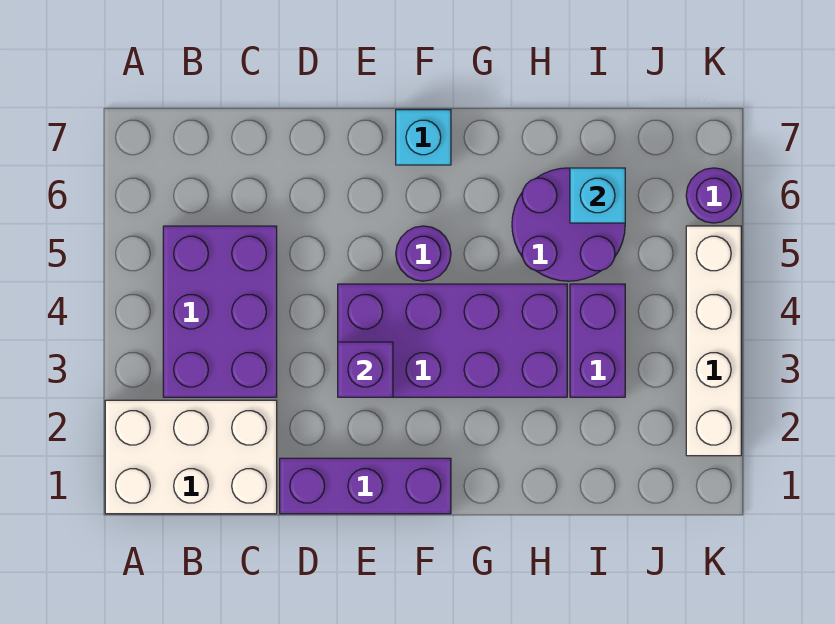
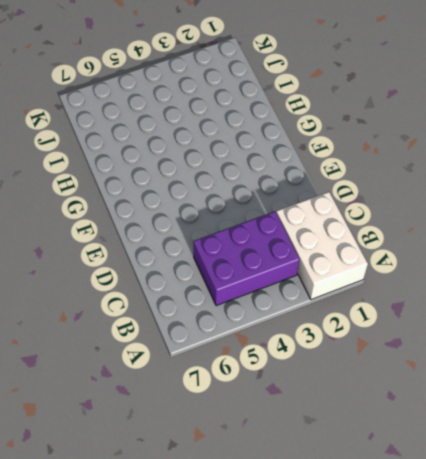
none -> purple brick D1:F1 level 1
none -> purple brick E3:H4 level 1
none -> purple round brick F5 level 1

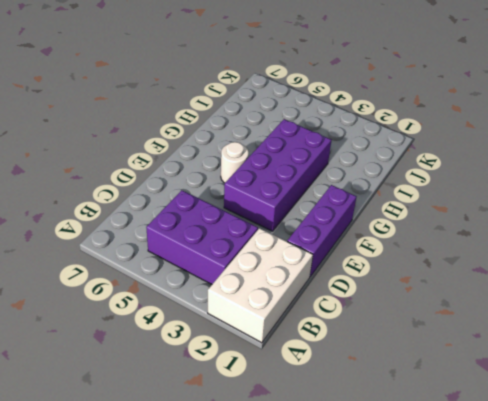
white round brick F5 level 1 -> purple round brick F5 level 1
none -> cyan brick F7 level 1
none -> purple round brick H5:I6 level 1
none -> purple brick I3:I4 level 1

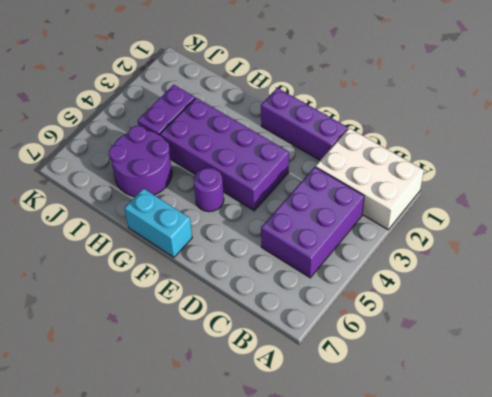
cyan brick F7:G7 level 1 -> cyan brick F7 level 1
none -> white brick K2:K5 level 1
none -> purple round brick K6 level 1
none -> purple brick E3 level 2

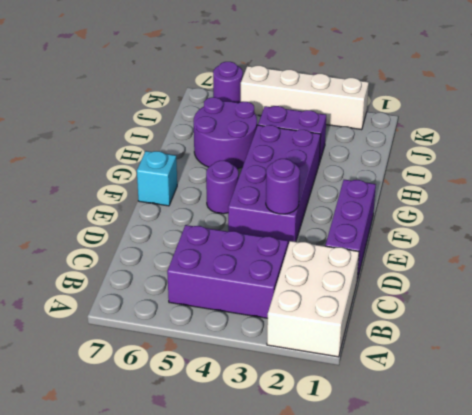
purple round brick E3 level 2 -> purple brick E3 level 2
none -> cyan brick I6 level 2

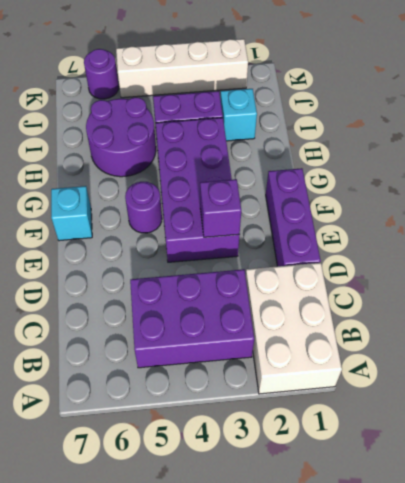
cyan brick I2 level 1 -> cyan brick I6 level 2

